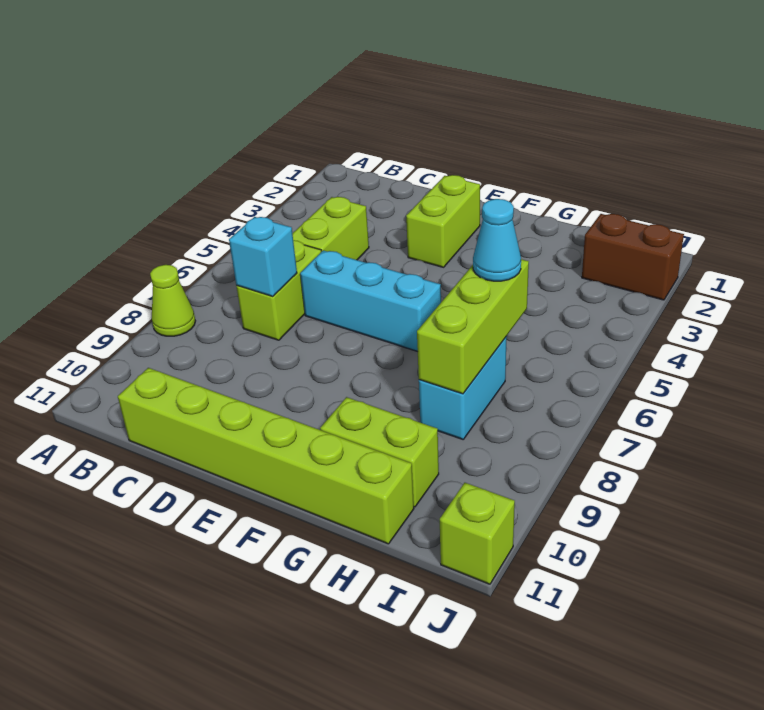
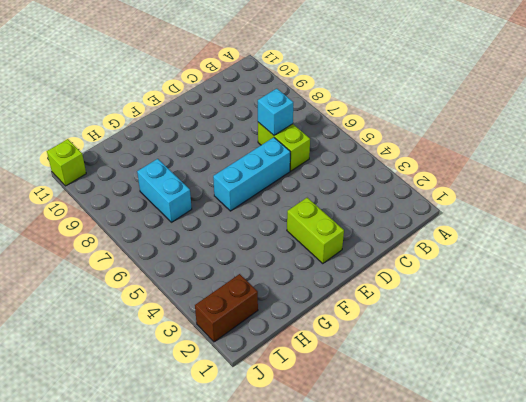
none -> lime cone A8 level 1
none -> lime brick C4:C5 level 1
none -> lime brick C11:H11 level 1

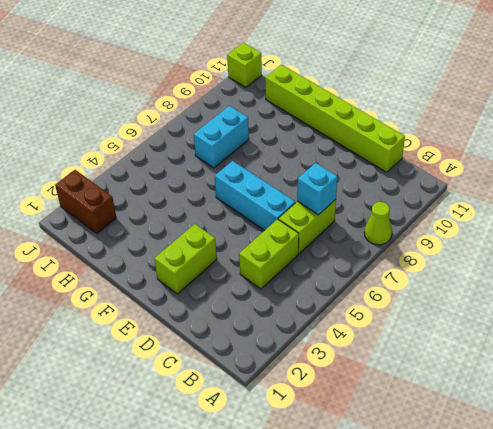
none -> lime brick G10:H10 level 1
none -> lime brick H6:H8 level 2
none -> cyan cone H6 level 3

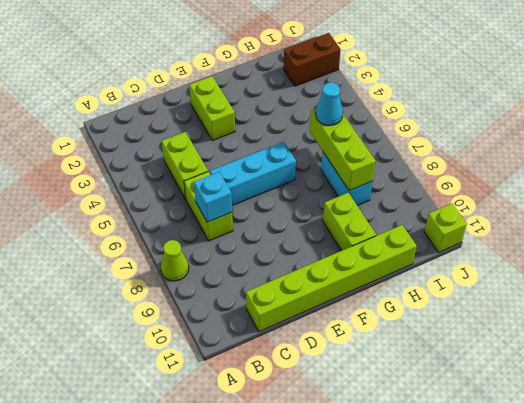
lime brick G9:G10 level 1 -> lime brick G10:H10 level 1

